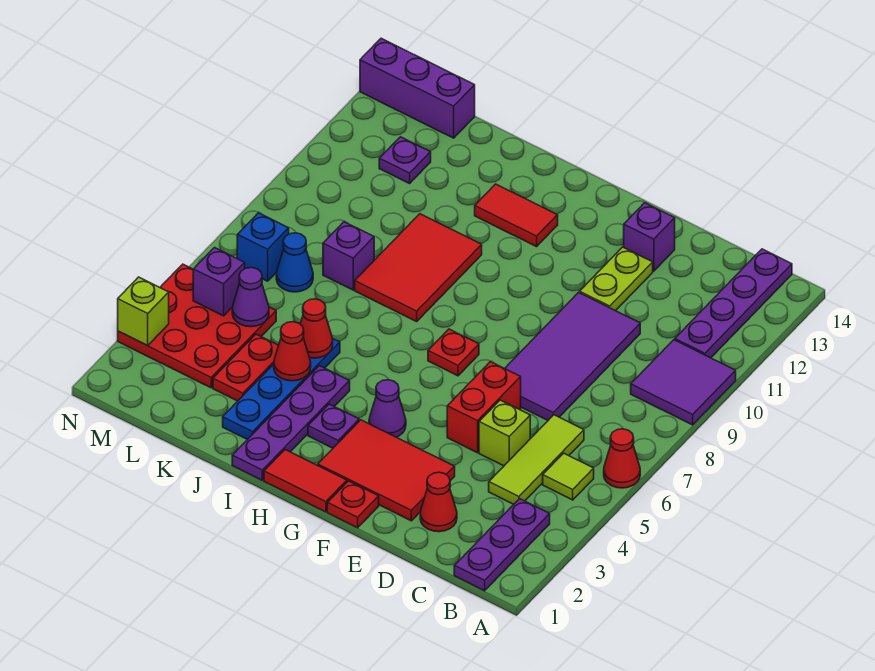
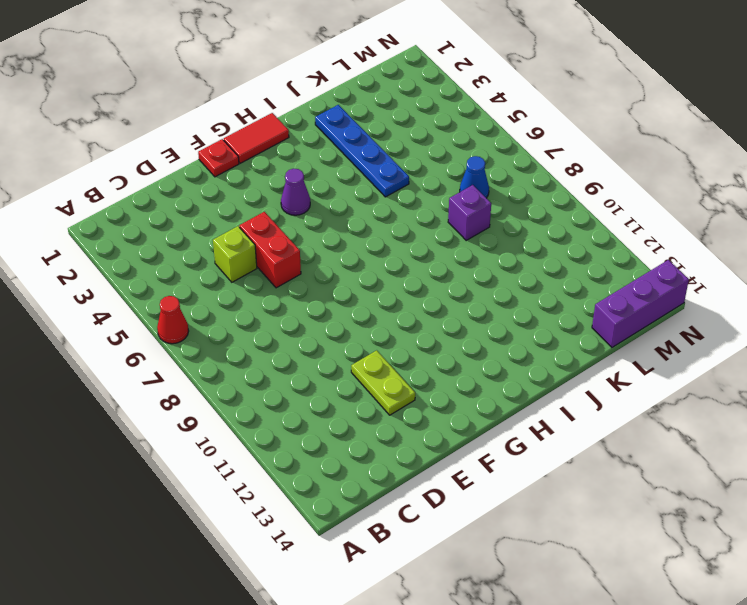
none -> purple tile A9:B10 level 1
none -> purple plate B1:B3 level 1
none -> lime tile B5 level 1
none -> purple plate B11:B14 level 1

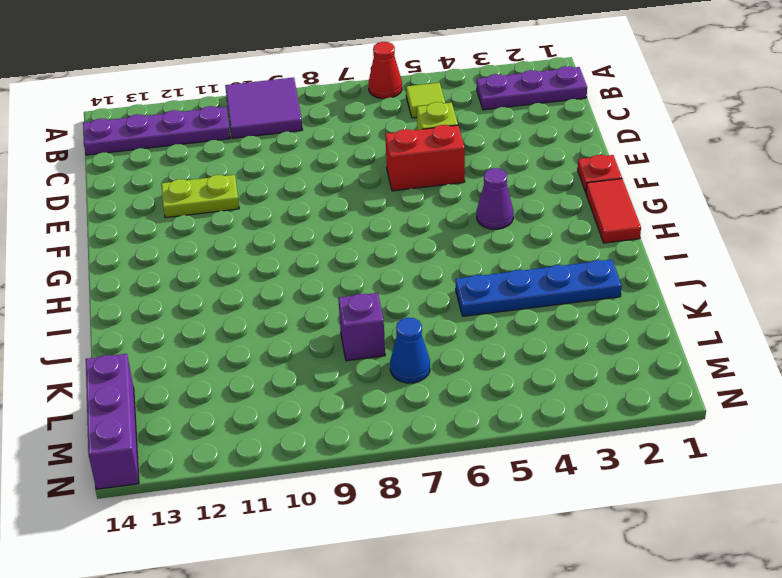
none -> lime tile C4:C6 level 1
none -> red cone D2 level 1
none -> purple tile D7:E10 level 1
none -> red tile E2:G3 level 1

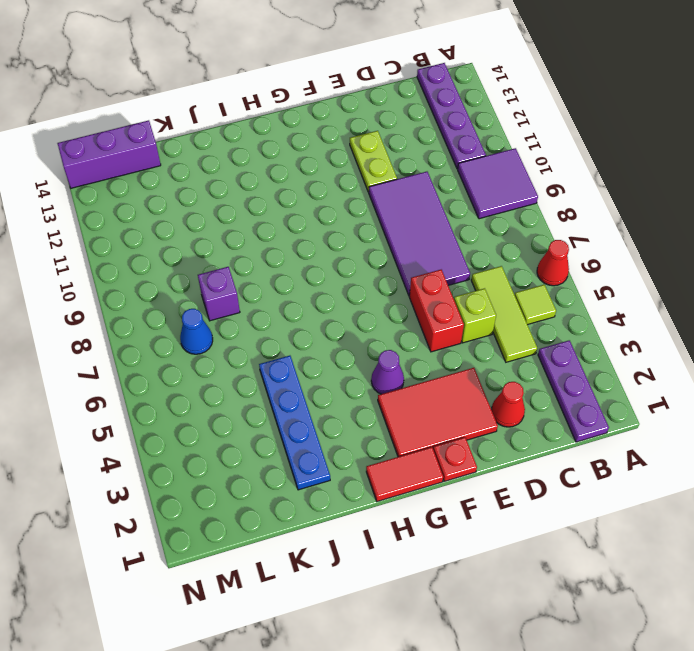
none -> purple brick E13 level 1
none -> red plate G7 level 1
none -> purple plate H3 level 1
none -> red tile H12:I12 level 1

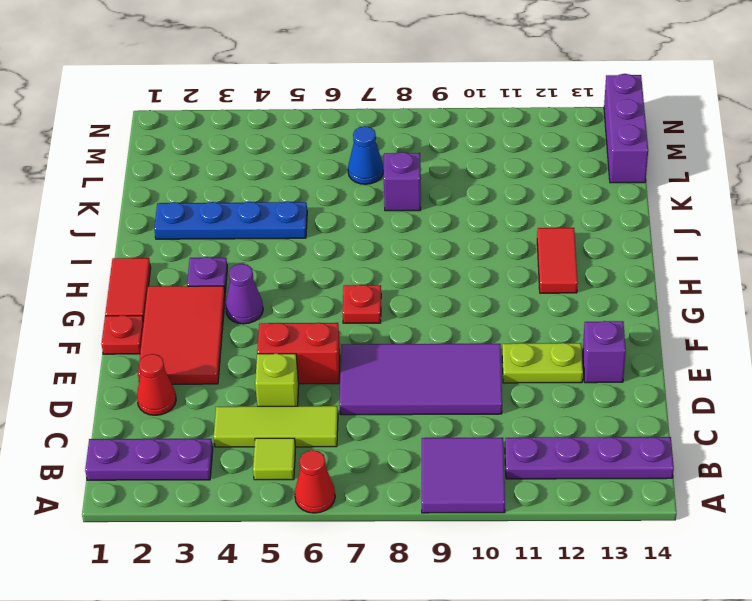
none -> purple plate I1:I4 level 1
none -> red tile I8:J10 level 1
none -> red plate K3:K4 level 1
none -> red plate L3:N5 level 1

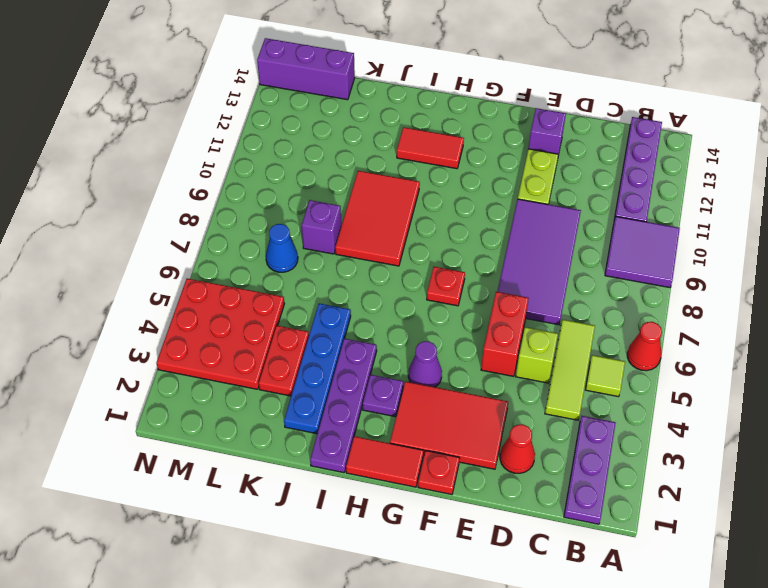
none -> purple plate L12 level 1
none -> blue brick M7 level 1
none -> red cone J4 level 2
none -> red cone J5 level 2

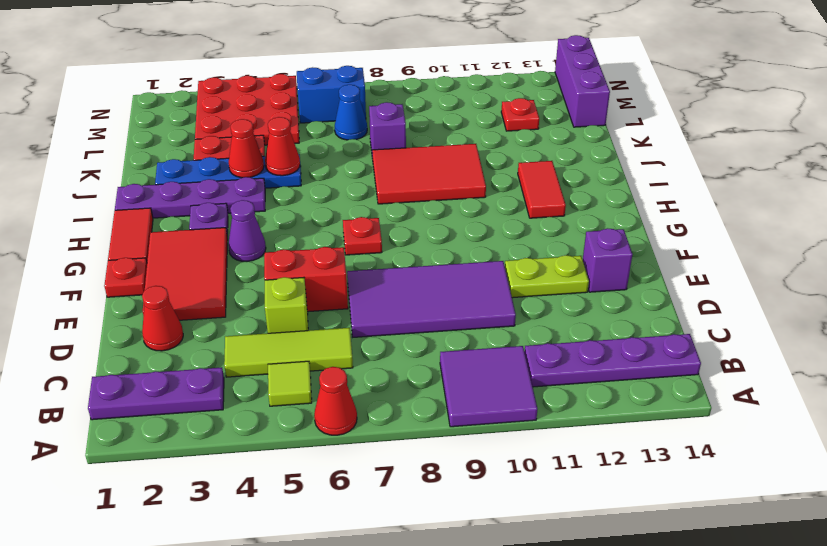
red plate L12 level 1 -> purple plate L12 level 1
blue brick M6:M7 level 1 -> blue brick M7 level 1
none -> purple cone L5 level 2
none -> purple brick M5 level 2
none -> lime brick N3 level 2

